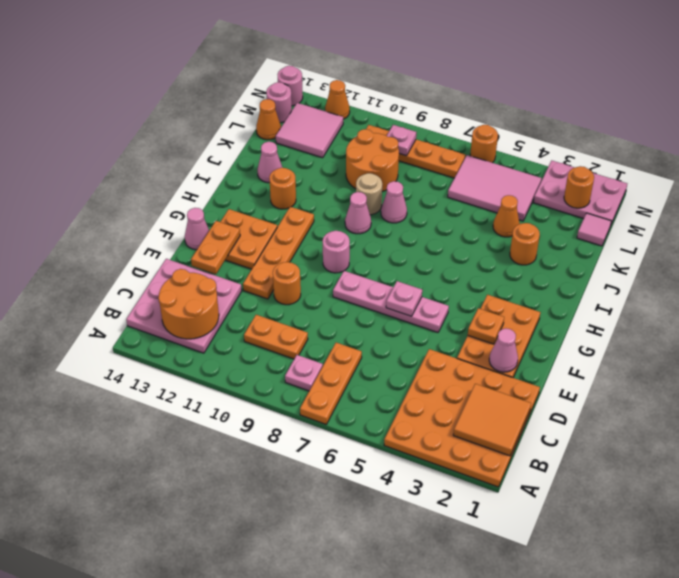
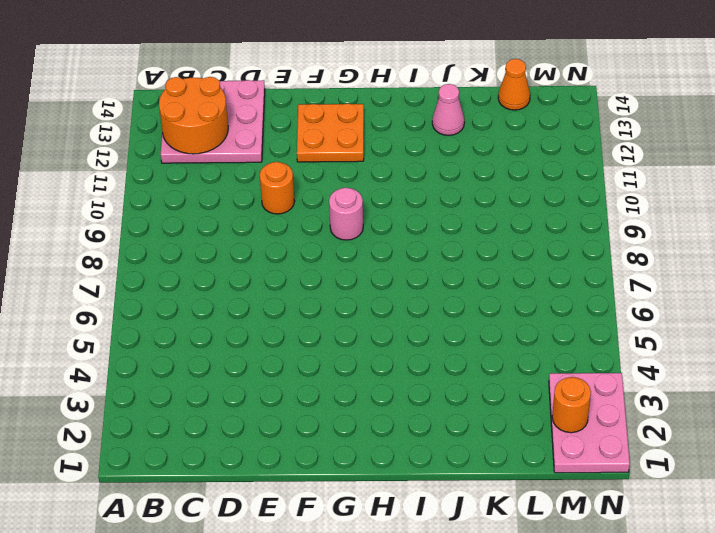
none -> orange plate A1:D4 level 1
none -> orange plate A7:C7 level 1
none -> pink plate B8 level 1
none -> orange plate C9:C10 level 1

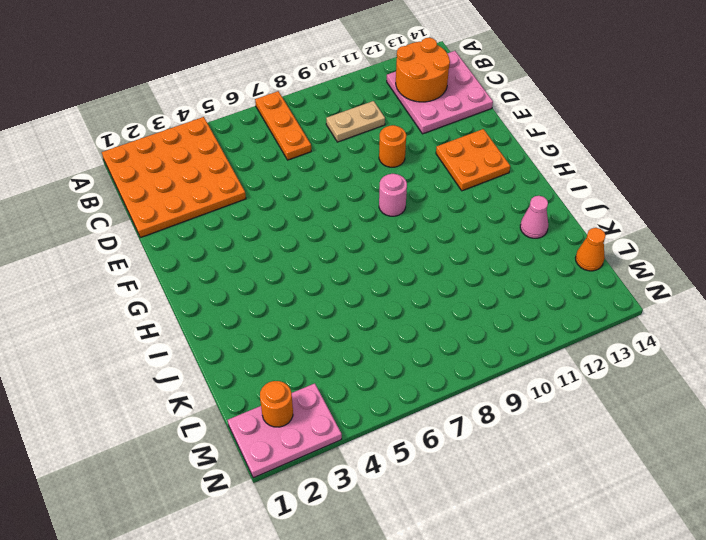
tan plate C9:C10 level 1 -> orange plate C9:C10 level 1
none -> pink plate B8 level 1
none -> orange plate E2:G3 level 1
none -> orange plate E11:H11 level 1
none -> pink plate F5:F8 level 1

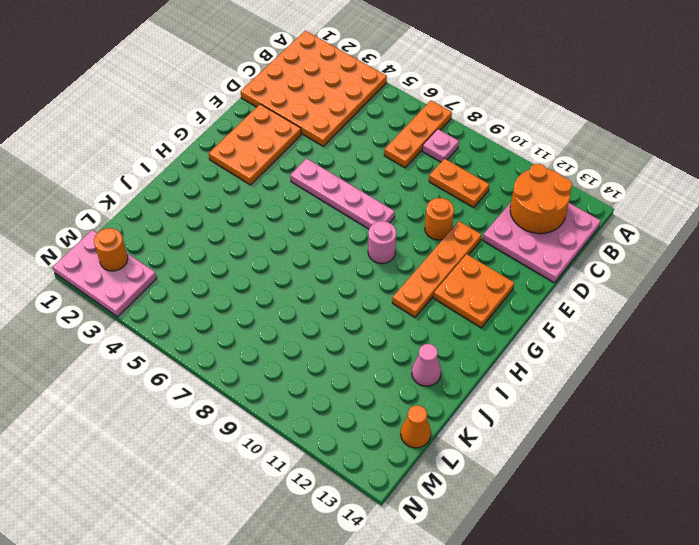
none -> pink cone F14 level 1
none -> pink cone I9 level 1
none -> orange round brick I12 level 1
none -> orange round brick J3 level 1

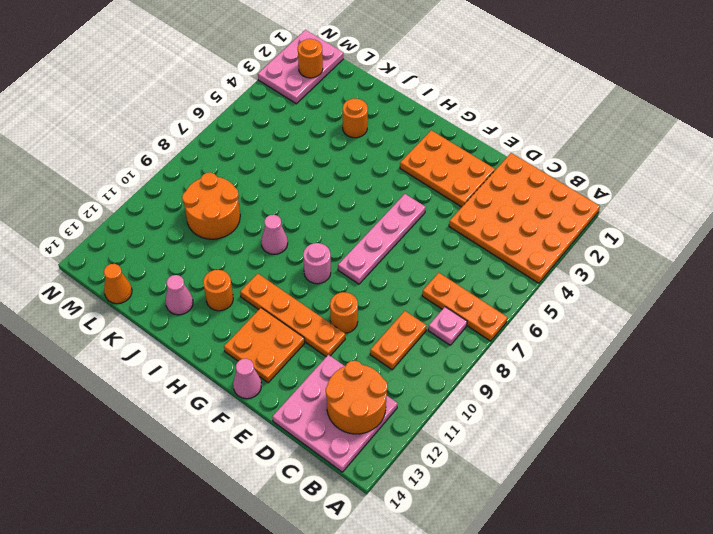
none -> pink cone J8 level 1
none -> tan round brick J9 level 1
none -> orange cone K4 level 1
none -> pink tile L1 level 1

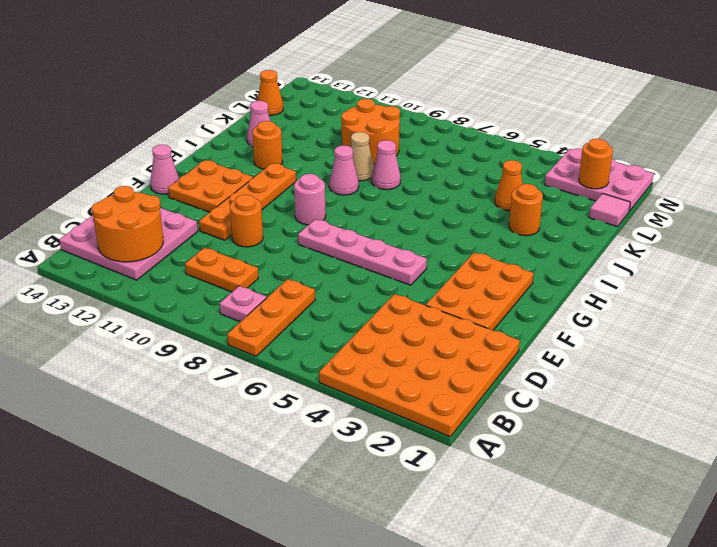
tan cone J9 level 1 -> tan round brick J9 level 1
none -> pink tile L4:M6 level 1
none -> pink tile L12:M13 level 1
none -> orange plate M7:M10 level 1
none -> pink round brick M14 level 1

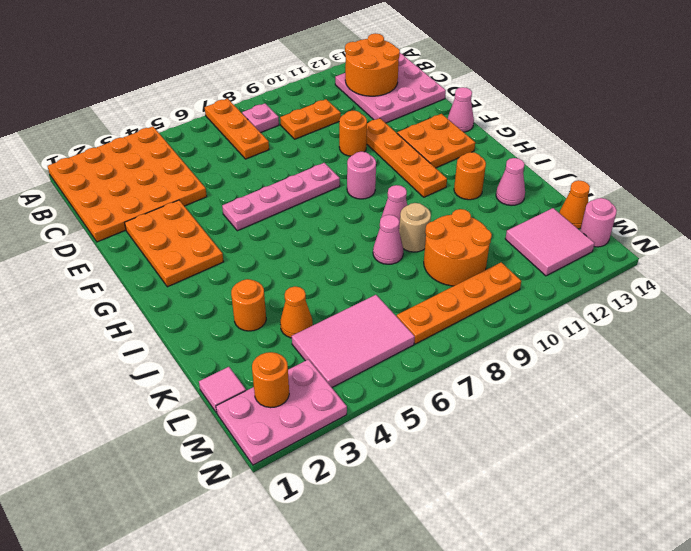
none -> orange round brick N6 level 1
none -> orange cone N12 level 1
none -> pink round brick N14 level 1
none -> orange tile B1:C2 level 2

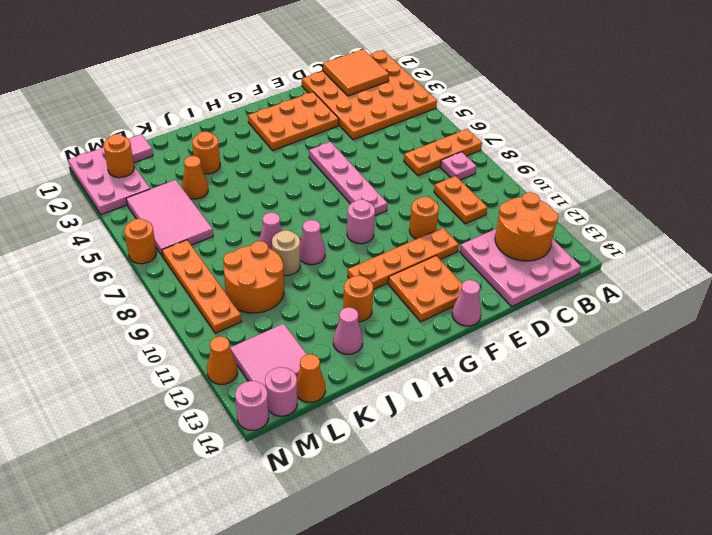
none -> pink cone E2 level 2
none -> orange plate E13:F13 level 2
none -> orange plate F3 level 2
none -> pink plate F6 level 2

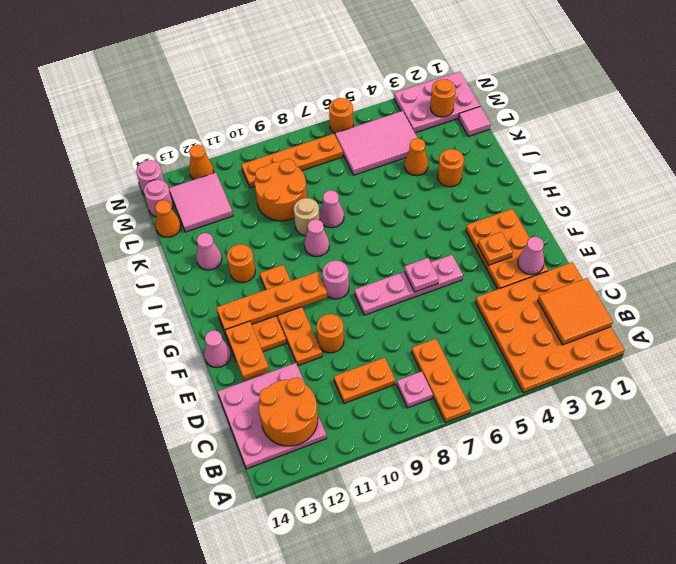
orange plate G10:G13 level 2 -> none
none -> pink plate M9 level 2

